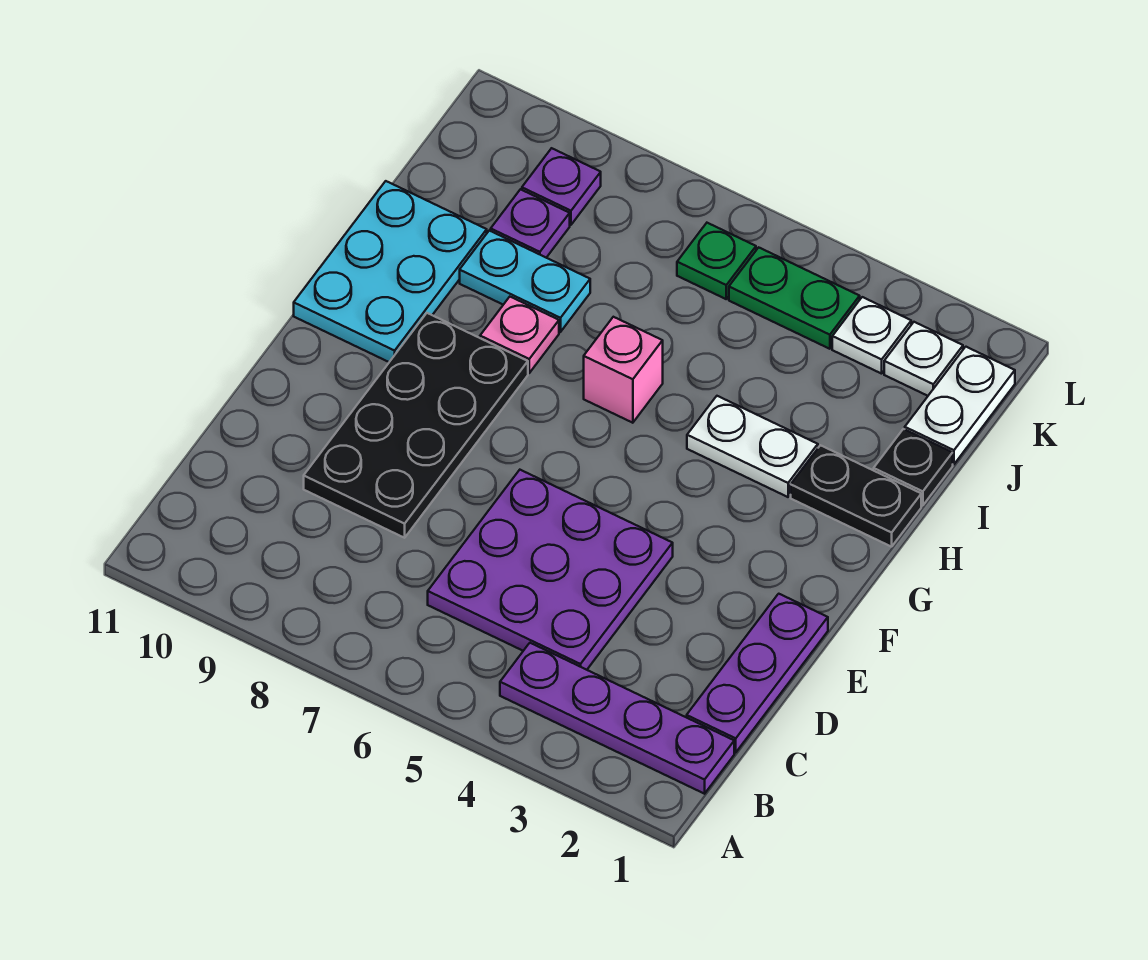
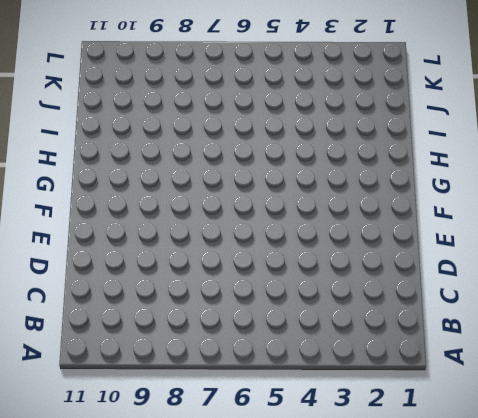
none -> purple plate B1:B4 level 1
none -> purple plate C1:E1 level 1
none -> purple plate C4:E6 level 1

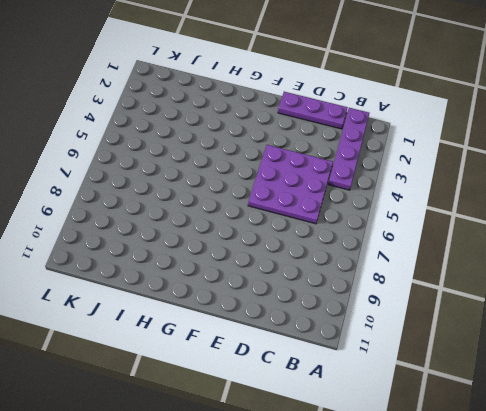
none -> black plate D8:G9 level 1
none -> cyan plate G10:I11 level 1
none -> black plate H1:H2 level 1

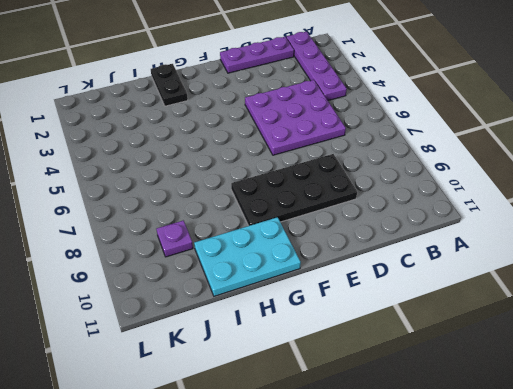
none -> white plate H3:H4 level 1
none -> pink brick H6 level 1
none -> pink plate H8 level 1

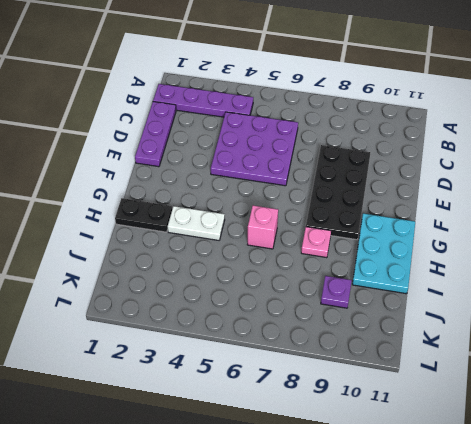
none -> black plate I1 level 1
none -> cyan plate I8:I9 level 1
none -> white plate J1:K1 level 1

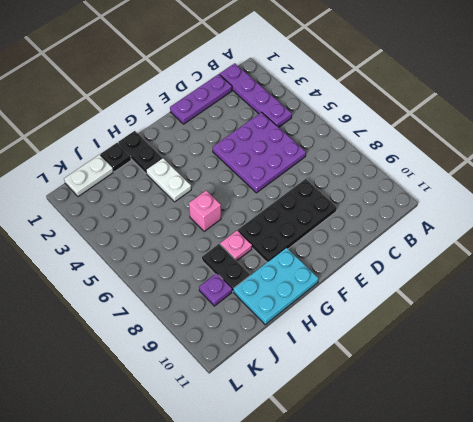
black plate I8:I9 level 1 -> cyan plate I8:I9 level 1
none -> white plate K2 level 1
none -> white plate K3 level 1
none -> green plate K4:K5 level 1

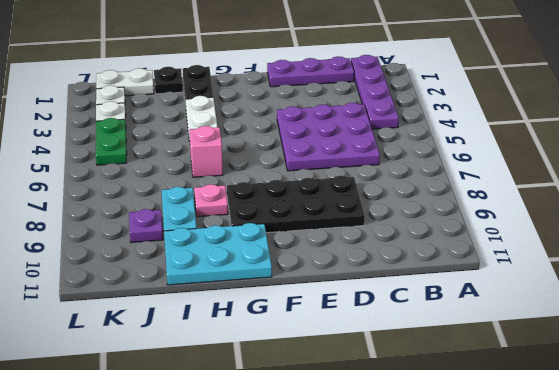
none -> green plate K6 level 1
none -> purple plate K9 level 1

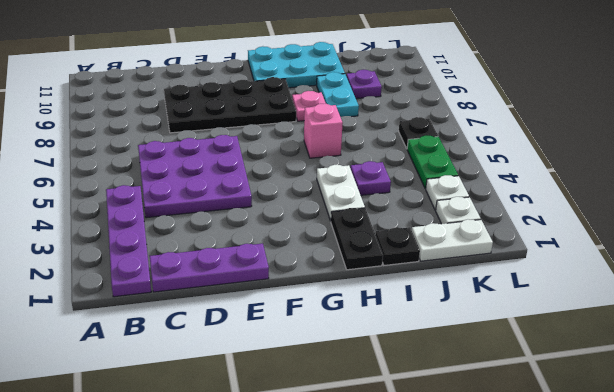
purple plate I4 level 1 -> purple plate K9 level 1
black plate K6 level 1 -> green plate K6 level 1

